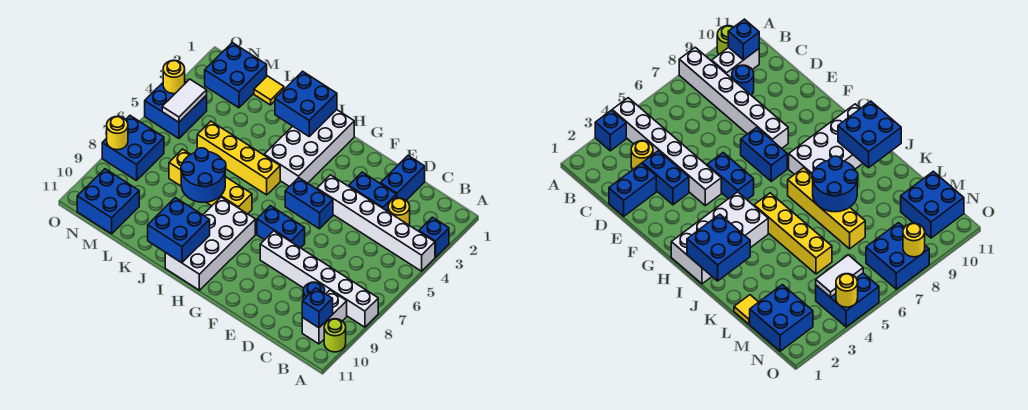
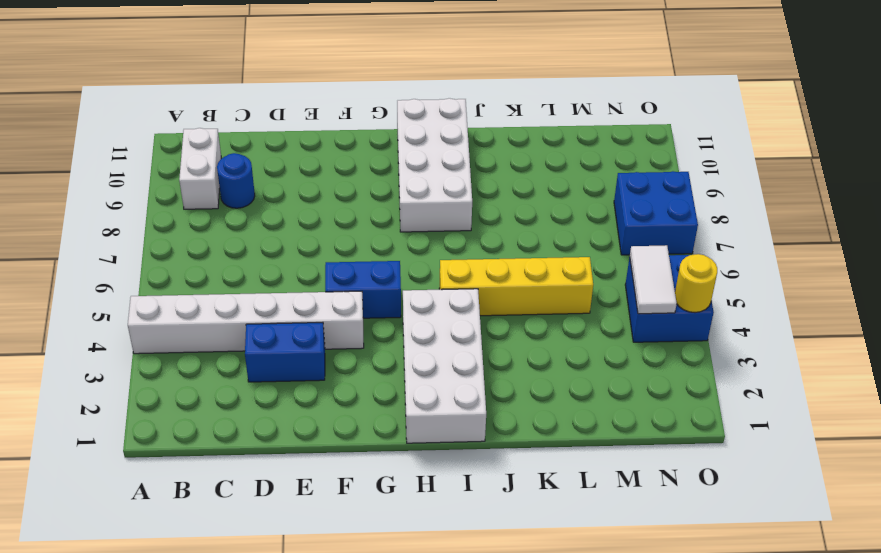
none -> blue brick A3 level 1
none -> white brick A8:F8 level 1
none -> lime round brick A10 level 1

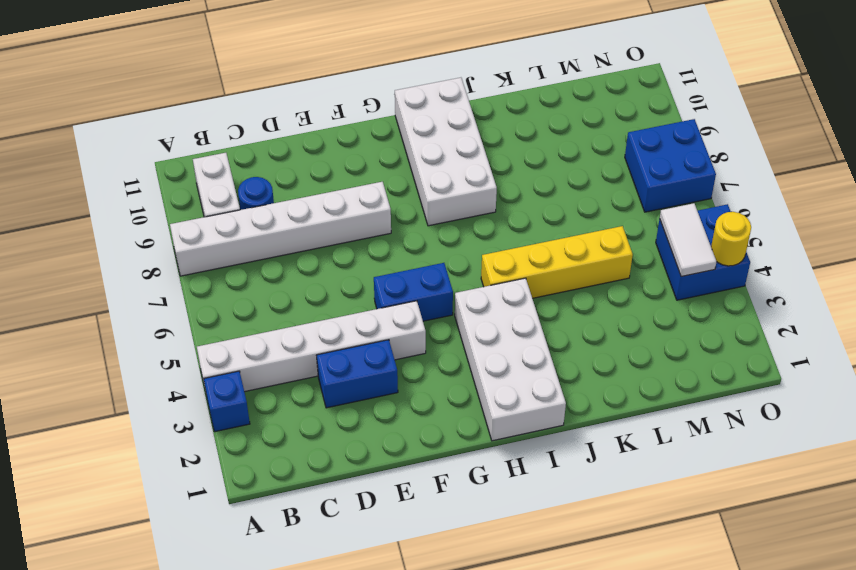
none -> lime round brick A10 level 1
none -> yellow round brick C3 level 1
none -> blue brick D1:D2 level 1

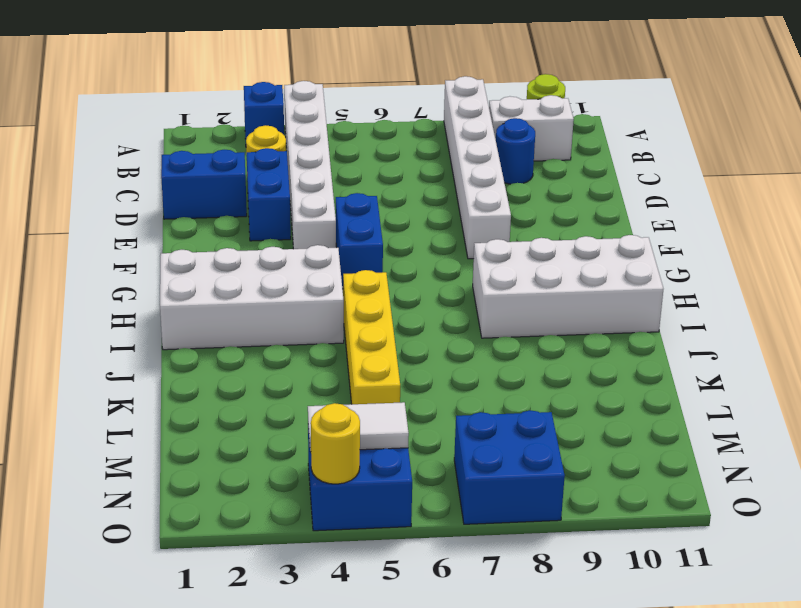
none -> blue brick F7:G7 level 1
none -> yellow brick I7:L7 level 1
none -> yellow tile L1 level 1

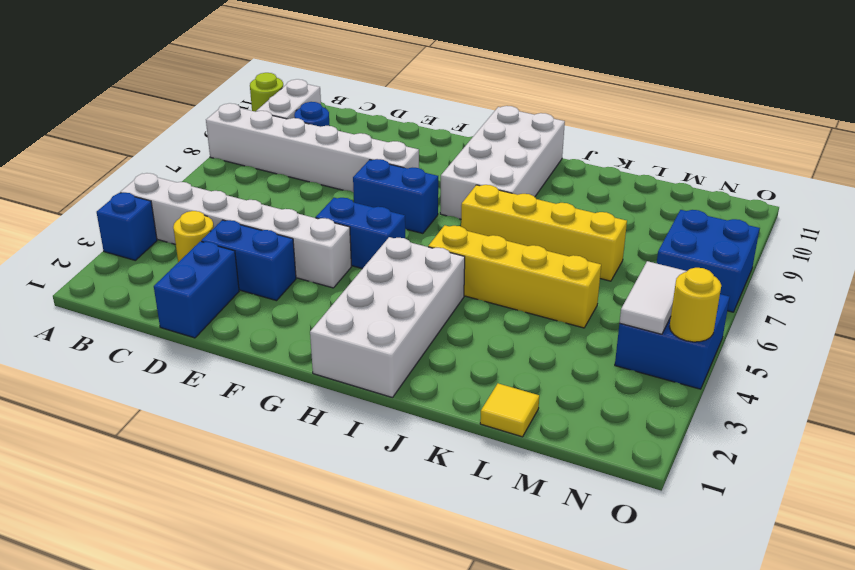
none -> blue brick M1:N2 level 1
none -> blue brick M10:N11 level 1
none -> blue brick B10 level 2

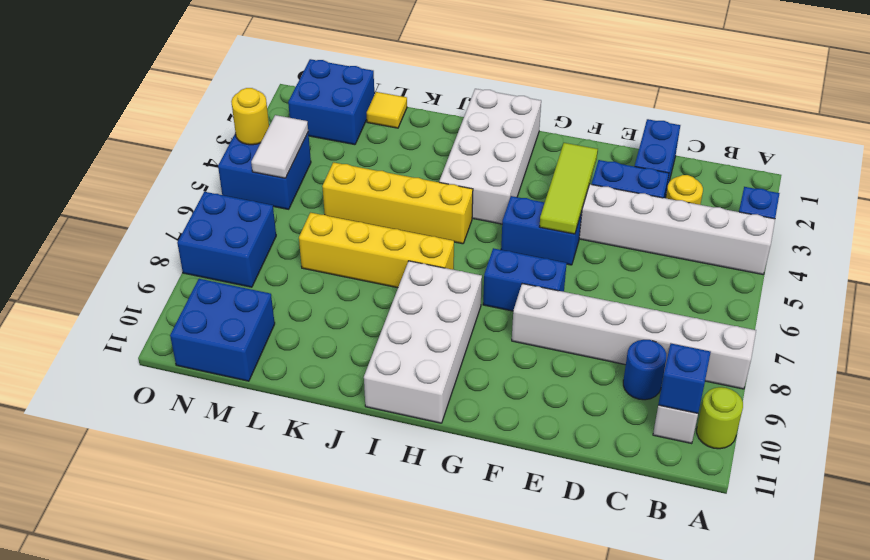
lime tile F3:F5 level 2 -> none
none -> blue brick I1:J2 level 2
none -> blue brick I10:J11 level 2
none -> blue round brick J7:K8 level 2

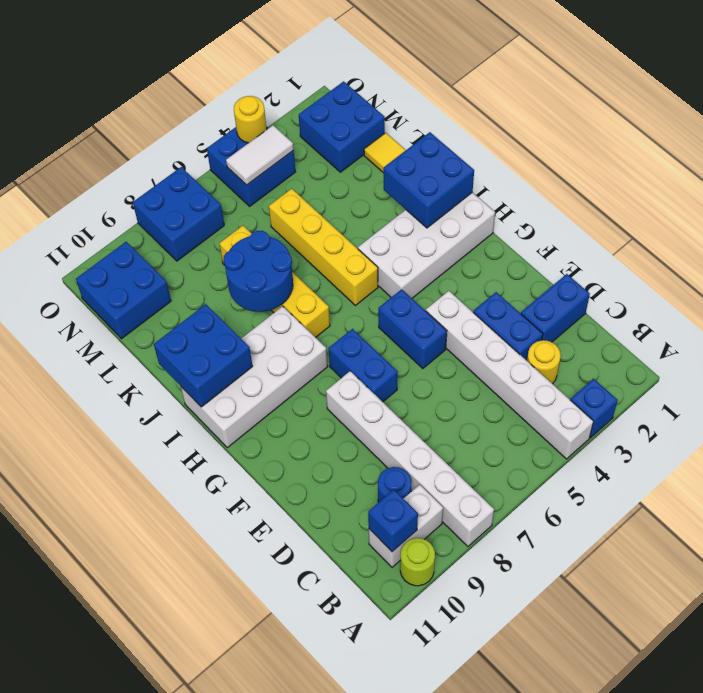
none -> yellow round brick O8 level 2

